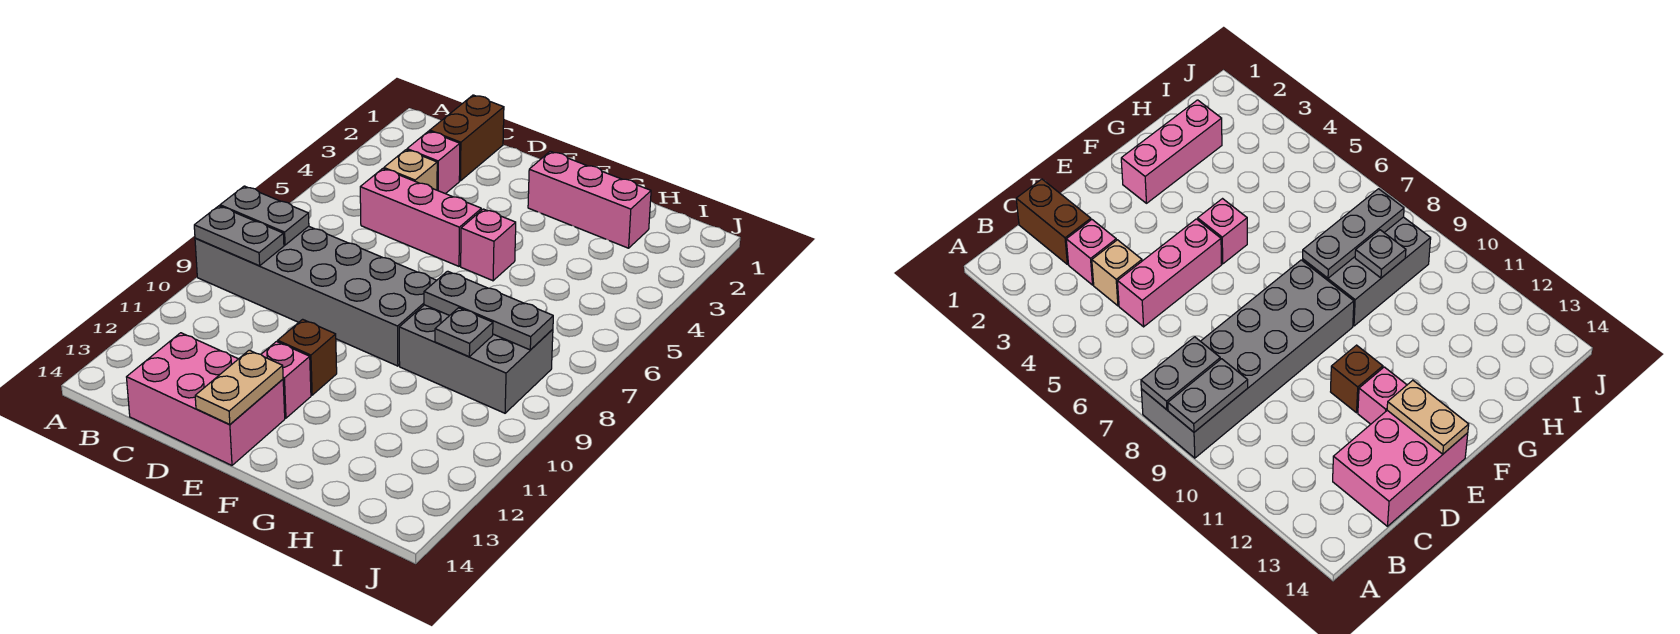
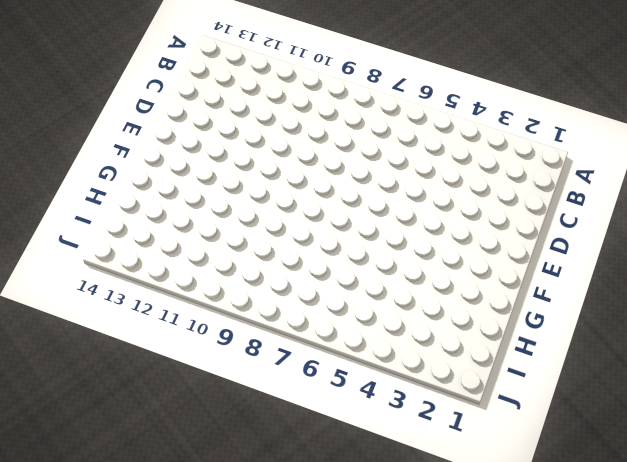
none -> grey brick A8:F9 level 1
none -> brown brick C1:C2 level 1
none -> pink brick C3 level 1

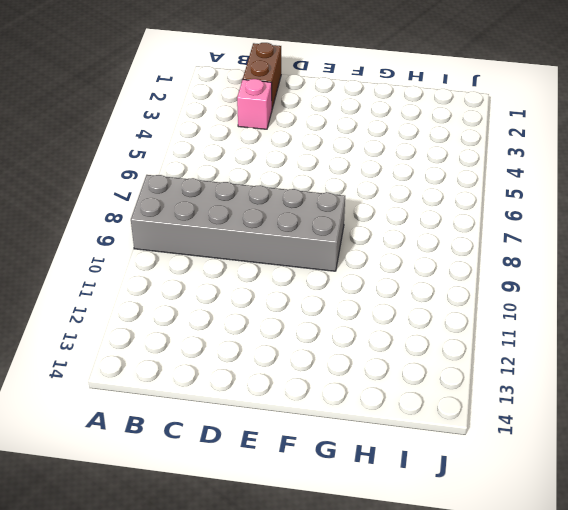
none -> tan brick C4 level 1
none -> pink brick C5:E5 level 1
none -> pink brick C13:E14 level 1

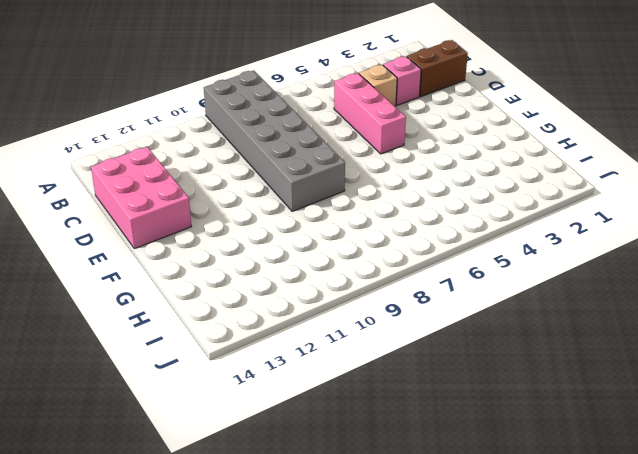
none -> brown brick E11 level 1
none -> pink brick E12 level 1
none -> pink brick F2:H2 level 1

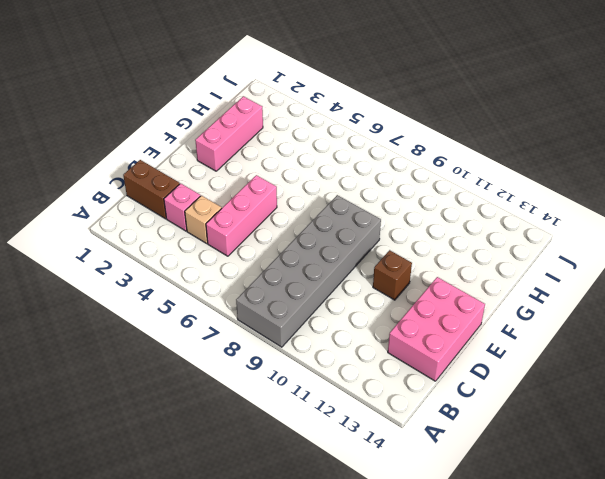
none -> pink brick E12 level 1
none -> pink brick F5 level 1
none -> grey brick G8:I9 level 1

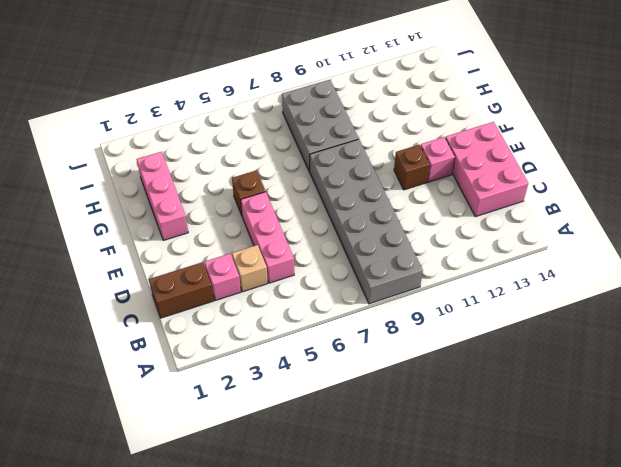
brown brick F5 level 1 -> pink brick F5 level 1
none -> grey plate A8:B8 level 2
none -> grey plate A9:B9 level 2
none -> tan plate E13:E14 level 2

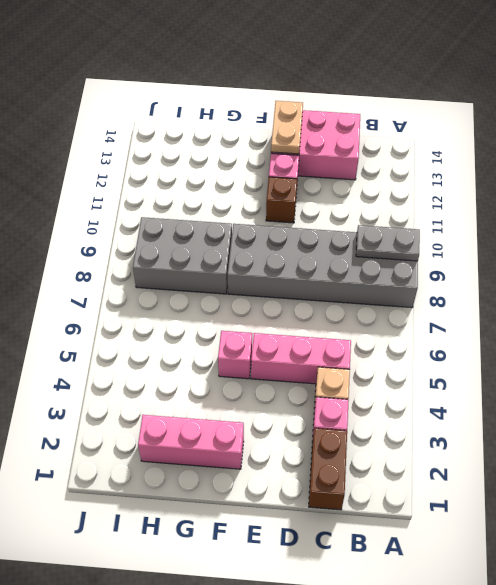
none -> grey plate A8:B8 level 2
none -> grey plate G8:I8 level 2
none -> grey plate H9 level 2

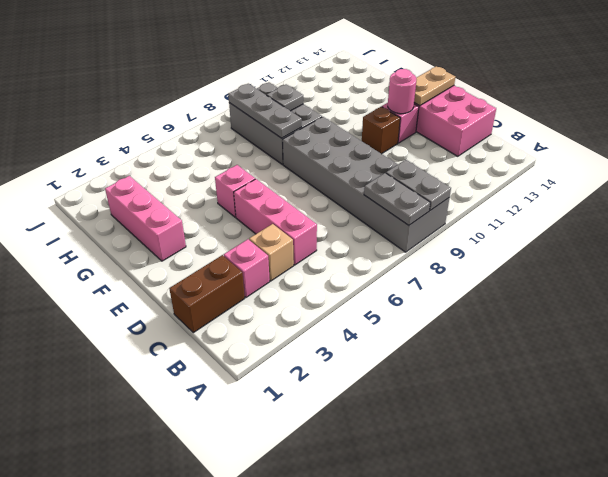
pink round brick E12 level 2 -> none

